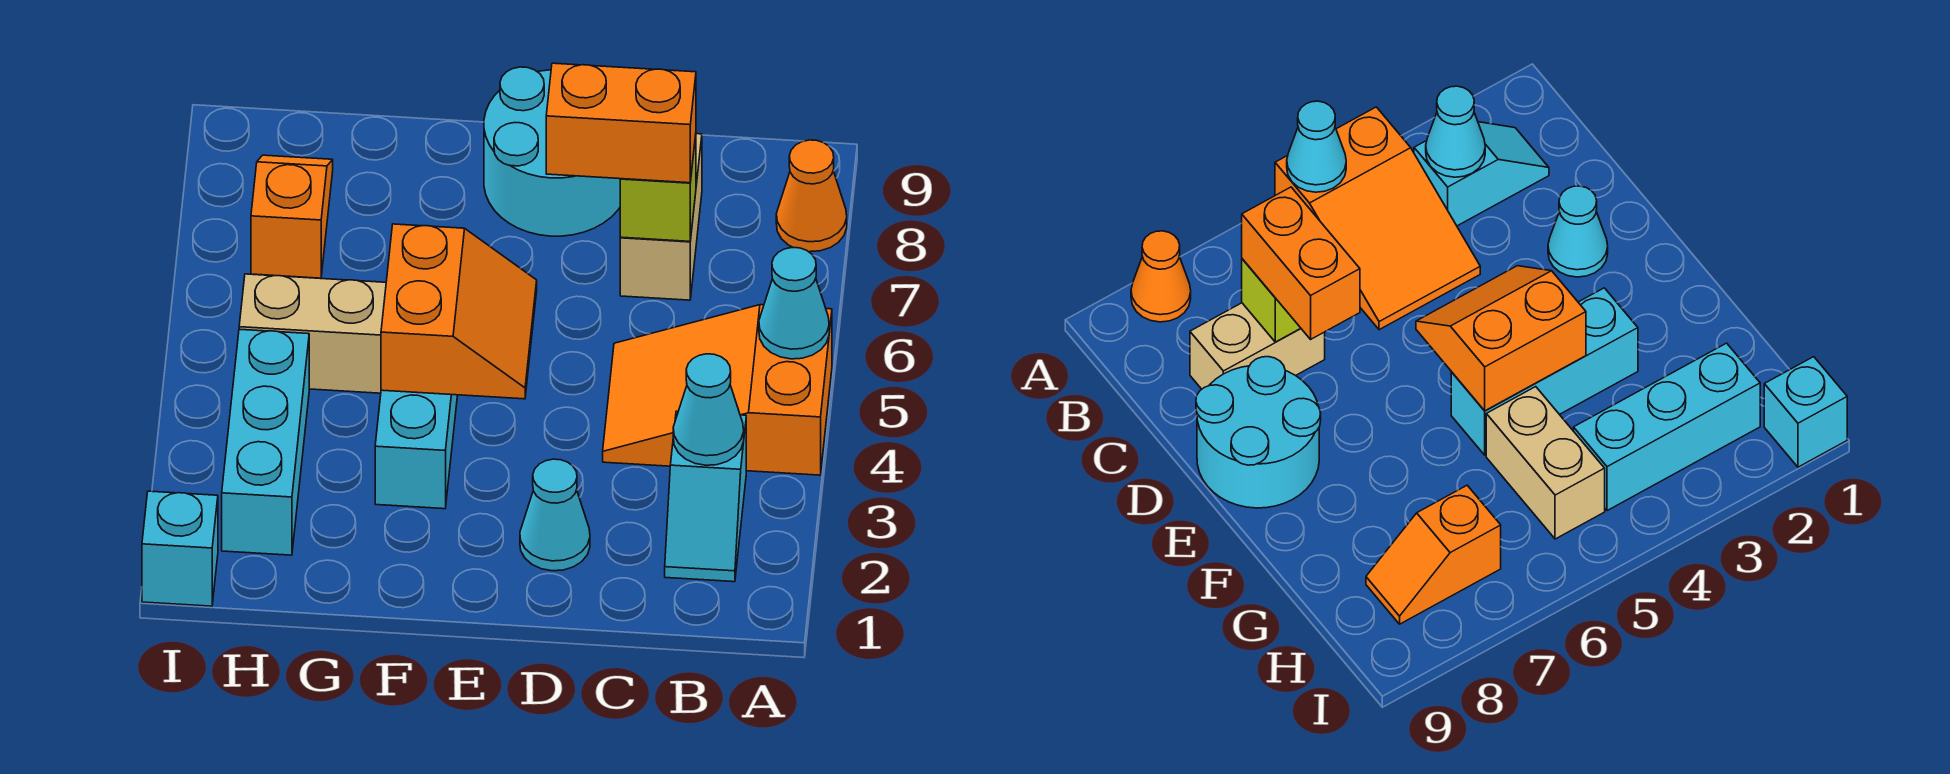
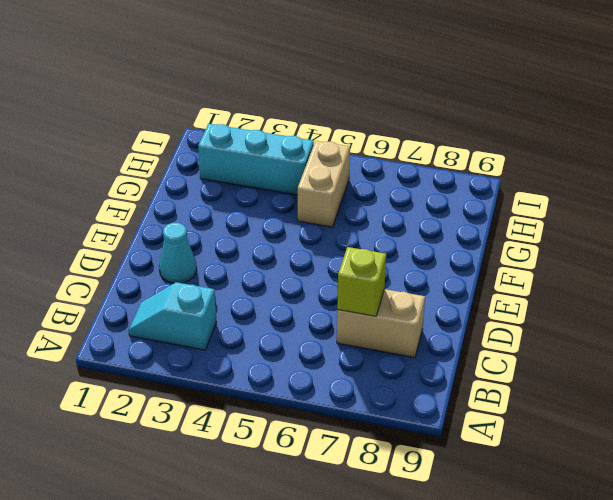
none -> orange slope A4:C5 level 1 top A
none -> orange cone A8 level 1
none -> cyan round brick D8:E9 level 1

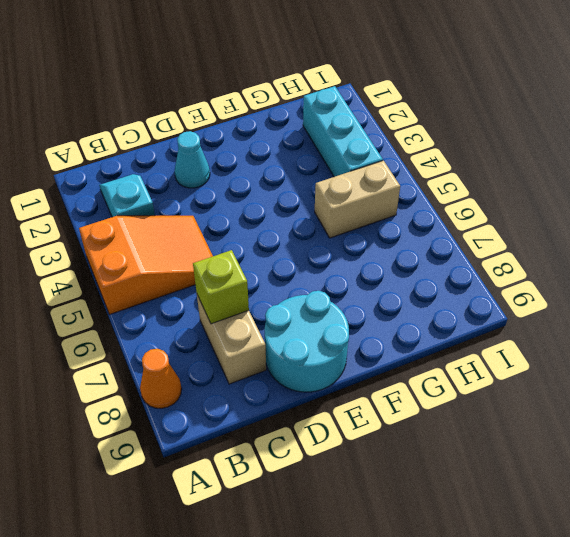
none -> cyan brick F3:F5 level 1
none -> orange slope H7:H8 level 1 top 7
none -> cyan brick I1 level 1

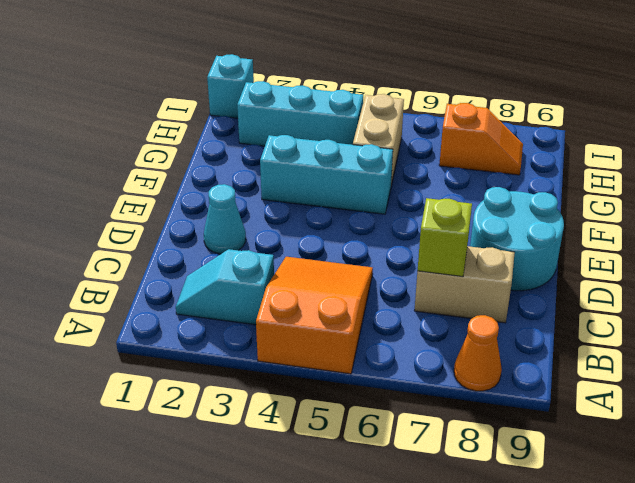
none -> cyan cone A5 level 2
none -> cyan cone B3 level 2
none -> orange slope E4:F5 level 2 top F

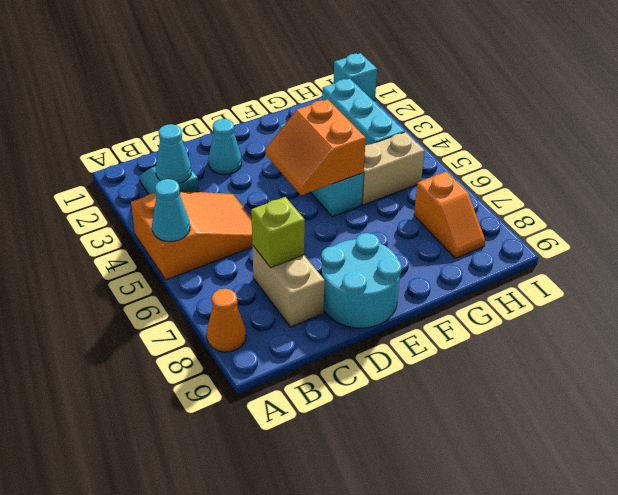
none -> orange brick C7:D7 level 3

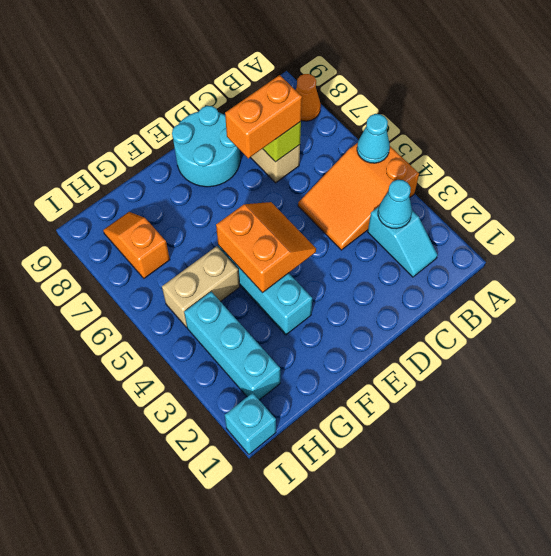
none -> cyan cone D2 level 1

